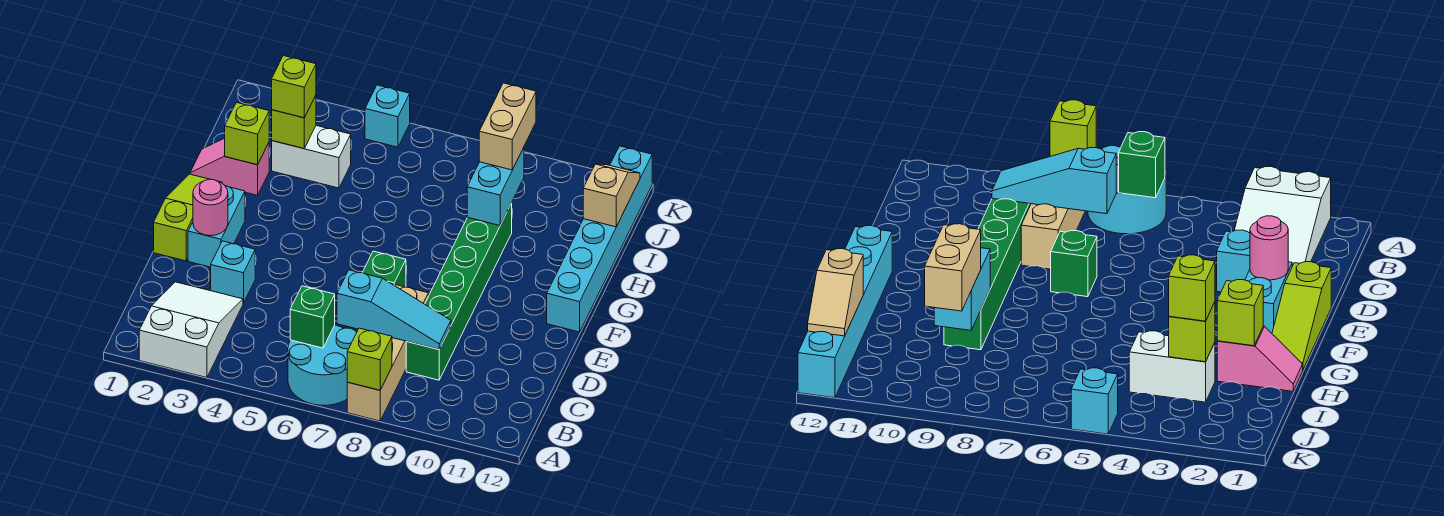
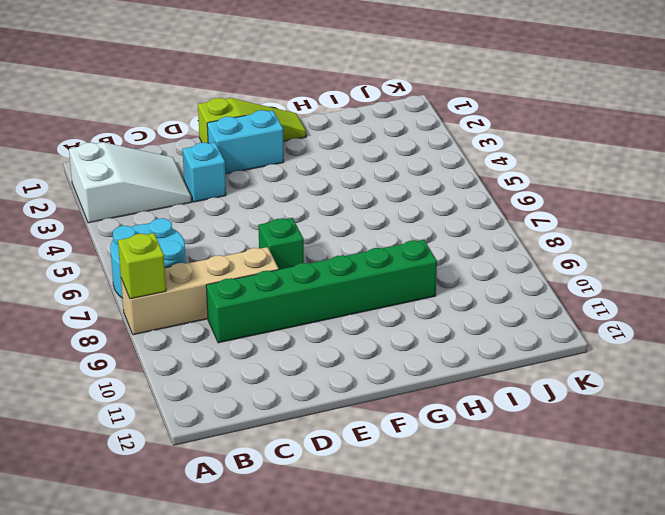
none -> cyan brick F12:K12 level 1
none -> pink slope H1:H2 level 1 top 2
none -> white brick I3:I4 level 1

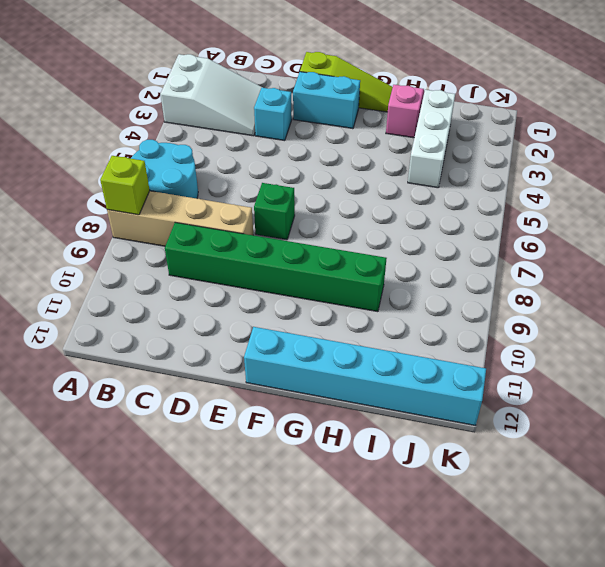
white brick I2:I4 level 1 -> white brick I3:I4 level 1
none -> cyan brick K5 level 1
none -> green brick B6 level 2
none -> cyan slope C7:C9 level 2 top 7

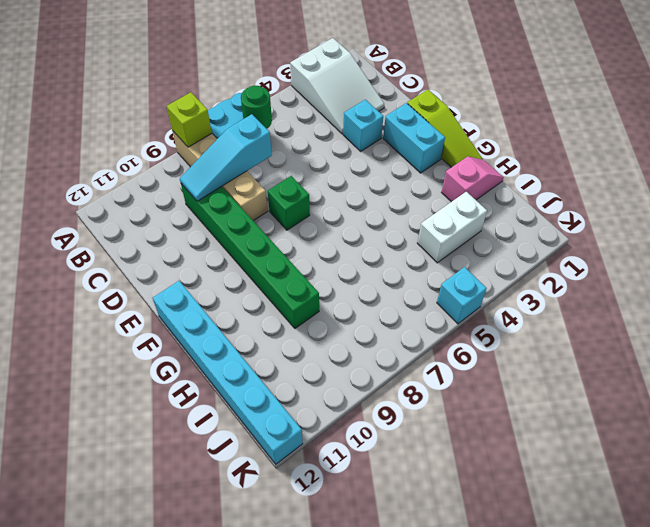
green round brick B6 level 2 -> green brick B6 level 2
none -> pink round brick E2 level 2
none -> lime brick H2 level 2
none -> cyan brick H9:I9 level 2

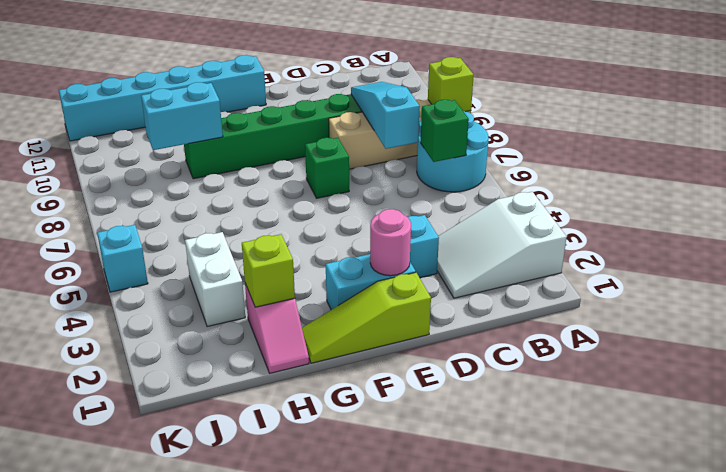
none -> lime brick I3 level 2
none -> tan slope I12:J12 level 2 top I
none -> lime brick I3 level 3

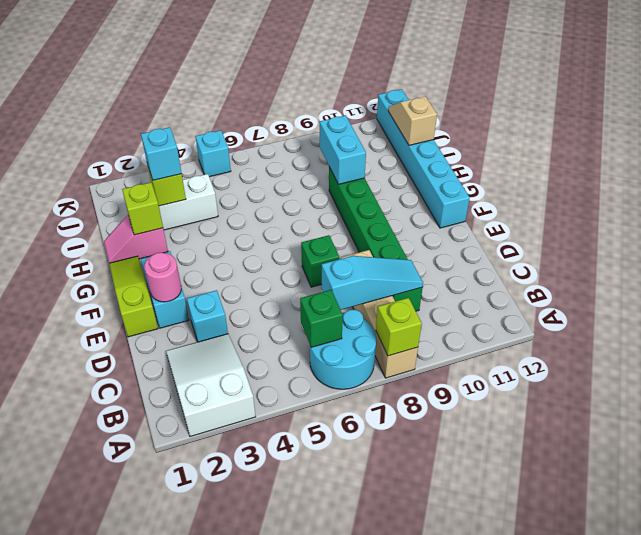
cyan brick I3 level 3 -> lime brick I3 level 3
none -> tan brick I9:J9 level 3

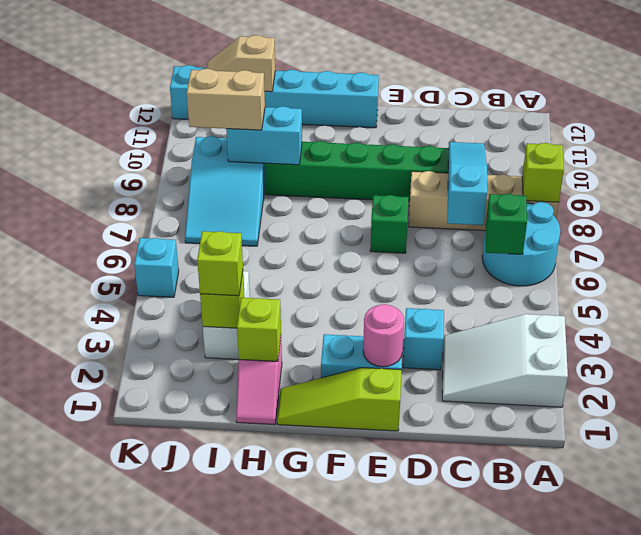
cyan slope I7:J9 level 1 top 9 -> none

